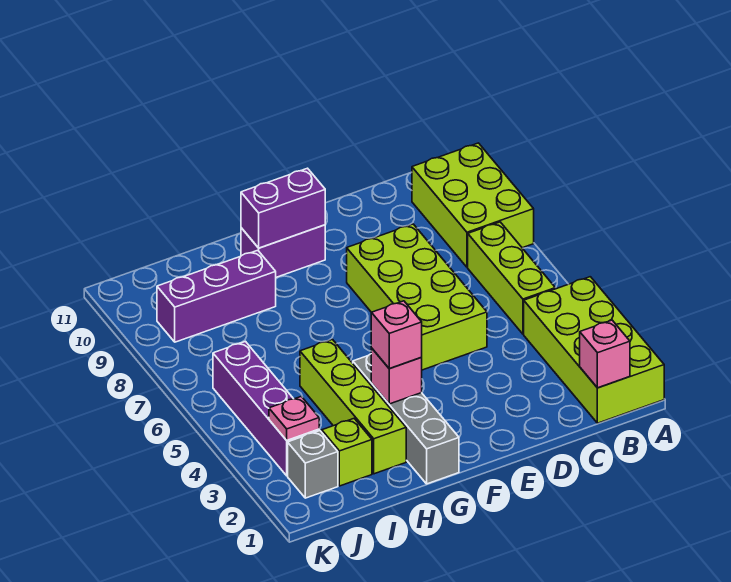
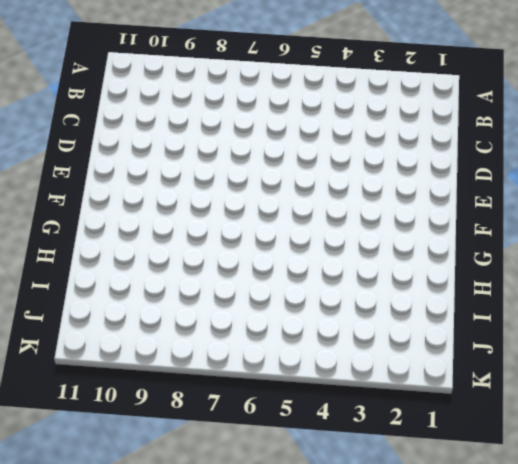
none -> lime brick A1:B4 level 1
none -> lime brick A8:B10 level 1
none -> lime brick B5:B7 level 1

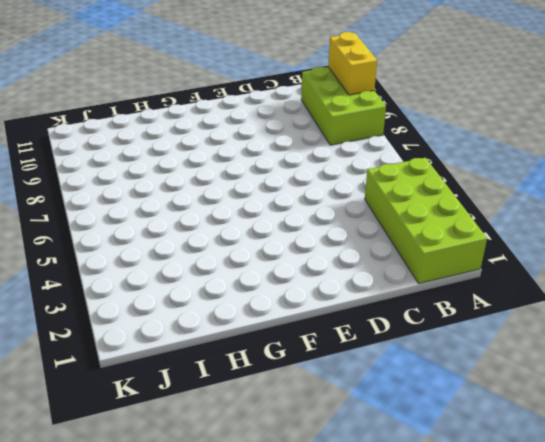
yellow brick A9:A10 level 2 -> none
none -> lime brick B5:B7 level 1
none -> lime brick D5:E8 level 1
none -> purple brick F10:G10 level 1

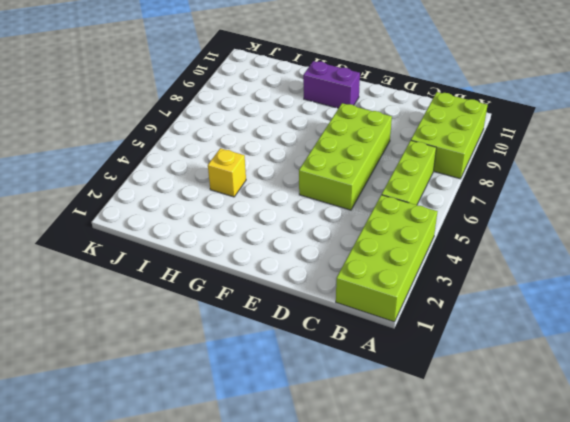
yellow brick H4 level 1 -> lime brick H2:H5 level 1
none -> grey brick G1:G4 level 1
none -> purple brick H9:J9 level 1
none -> lime brick I2 level 1

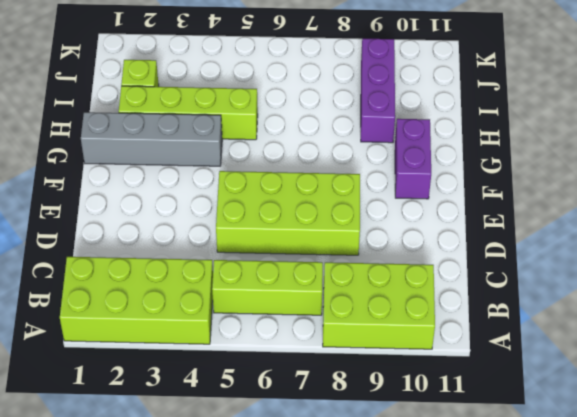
none -> grey brick J2 level 1
none -> purple brick J3:J6 level 1
none -> pink brick B1 level 2

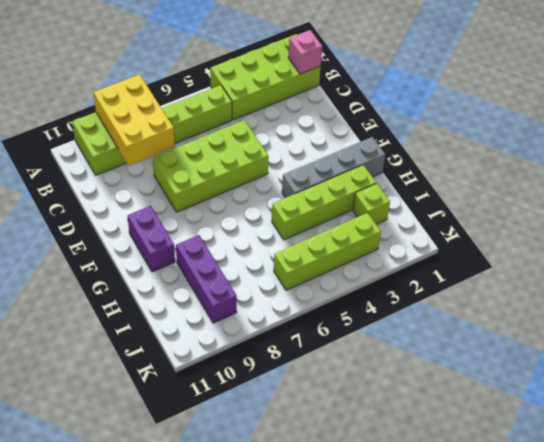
yellow brick A8:C9 level 2 -> none
lime brick J3:J6 level 1 -> purple brick J3:J6 level 1
none -> grey brick J2 level 1
none -> purple brick F10:G10 level 2
none -> pink brick G3 level 2

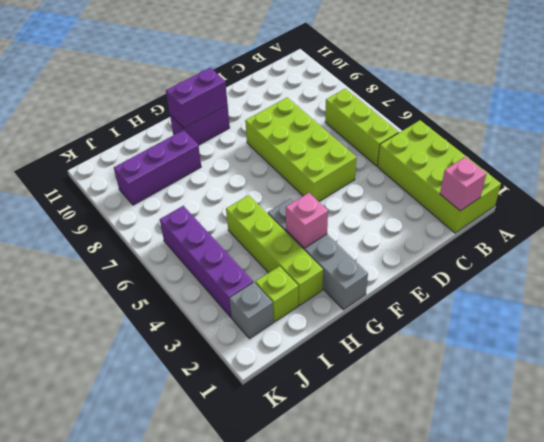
none -> lime brick A8:B10 level 1
none -> pink plate J3 level 2
none -> pink brick G3 level 3

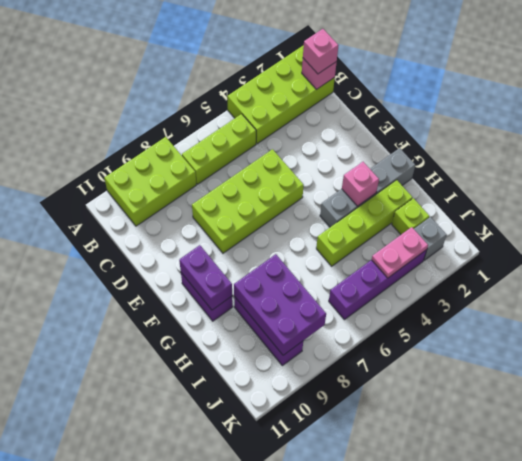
pink brick B1 level 3 -> pink brick G3 level 3
purple brick H8:J9 level 2 -> none
pink plate J3:J4 level 2 -> pink plate J3 level 2

